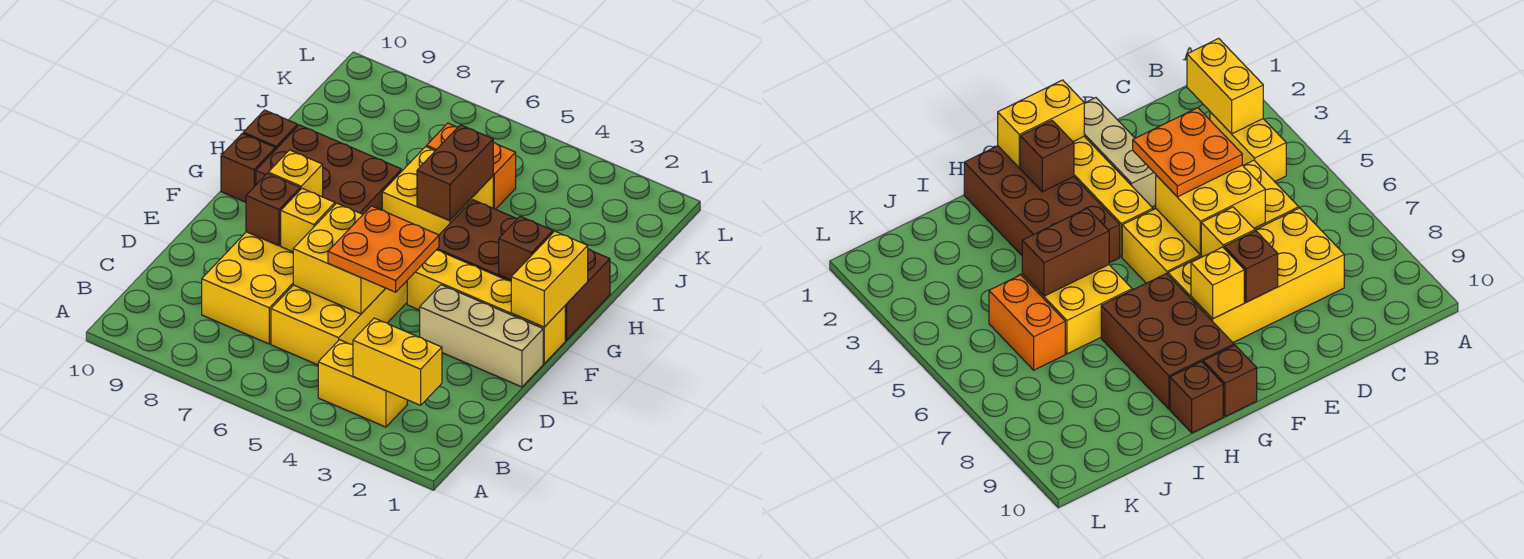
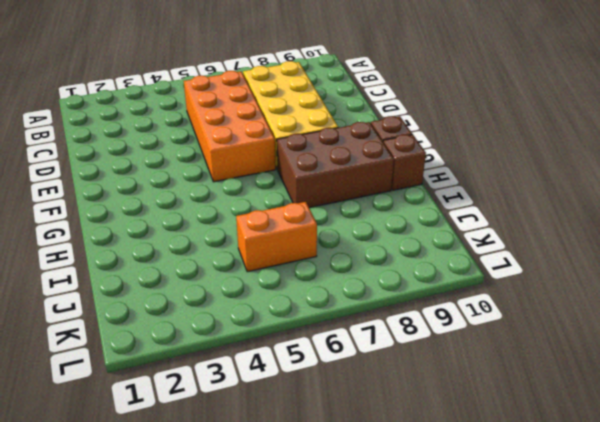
orange brick C5:F6 level 1 -> yellow brick C5:F6 level 1
none -> yellow brick B3:B4 level 1
none -> tan brick E1:E3 level 1
none -> yellow brick F1:F4 level 1

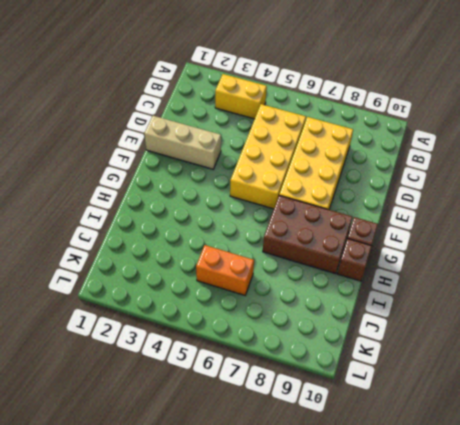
none -> yellow brick F1:F4 level 1
none -> brown brick G1:H4 level 1
none -> yellow brick H5:I6 level 1

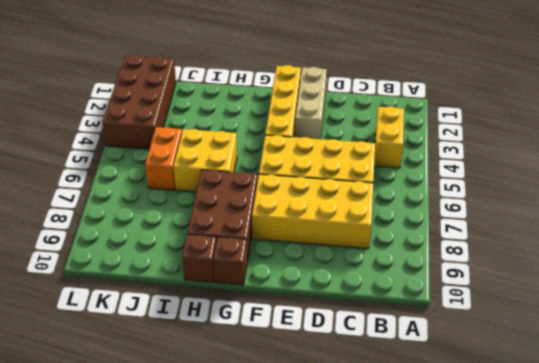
brown brick K1:L4 level 1 -> brown brick G1:H4 level 1
none -> yellow brick B2:B3 level 2
none -> yellow brick D5:E6 level 2
none -> yellow brick E7 level 2

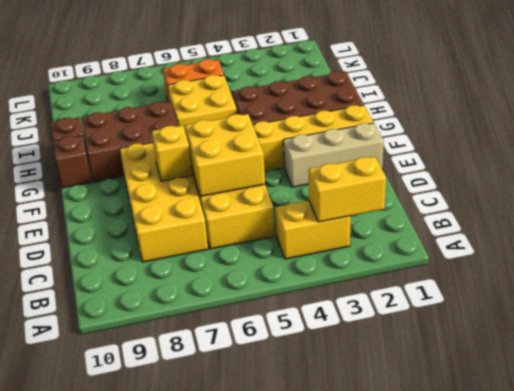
none -> brown brick E8 level 2
none -> yellow brick F1:G1 level 2
none -> yellow brick F8 level 2

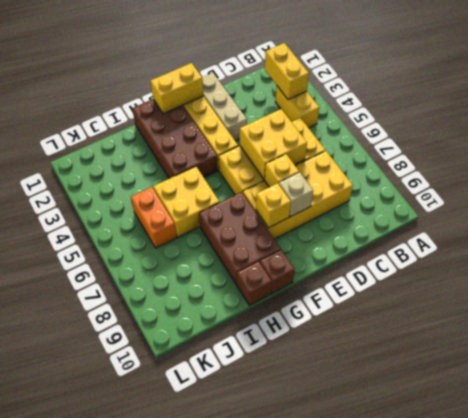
tan brick E8 level 2 -> brown brick E8 level 2
none -> brown brick G2 level 2
none -> brown brick H5:I5 level 2
none -> orange plate D4:E5 level 3

